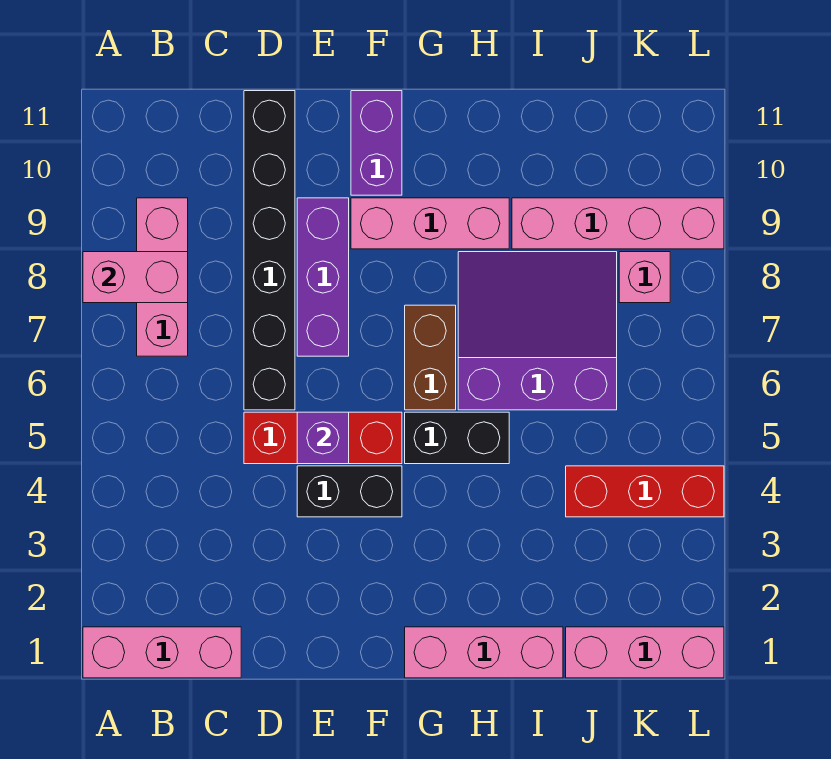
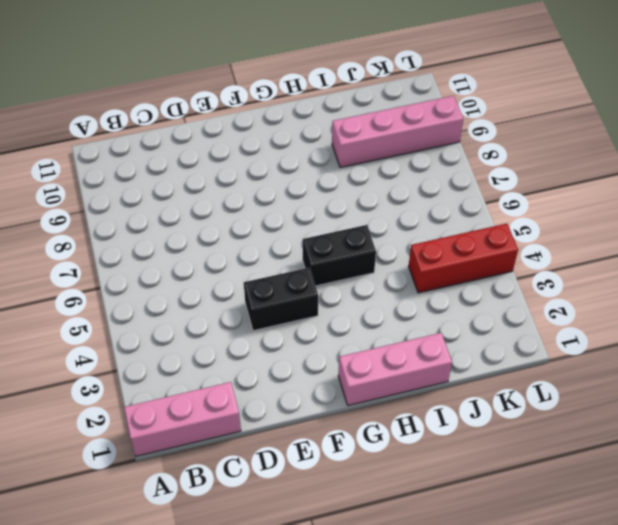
none -> pink brick B7:B9 level 1
none -> red brick D5:F5 level 1
none -> black brick D6:D11 level 1

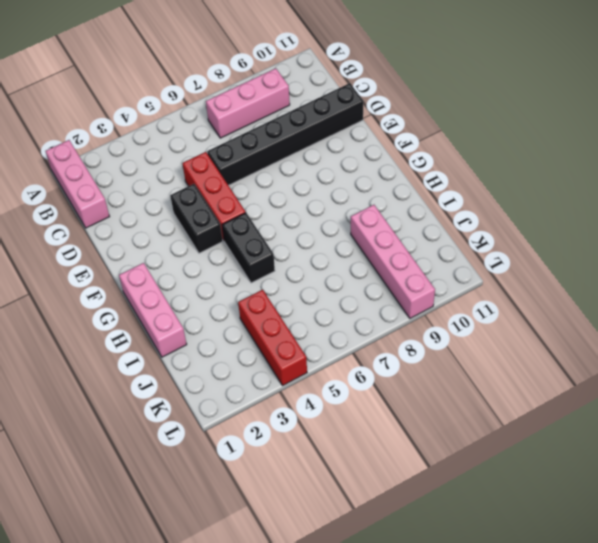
none -> purple brick E7:E9 level 1
none -> pink brick F9:H9 level 1
none -> purple brick F10:F11 level 1

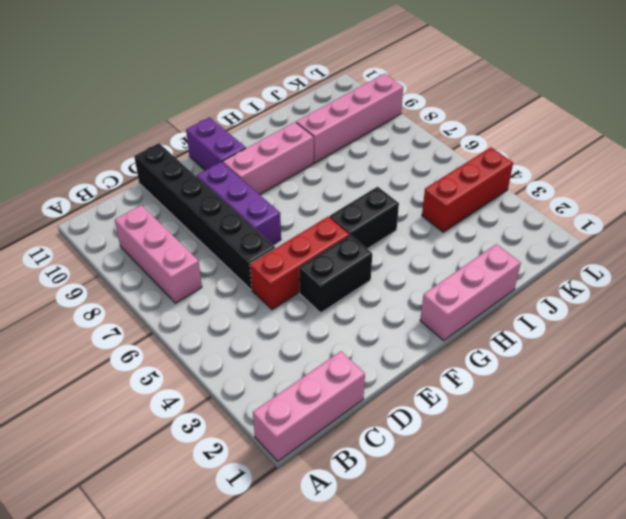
none -> brown brick G6:G7 level 1
none -> purple slope H6:J8 level 1 top 6
none -> pink brick J1:L1 level 1

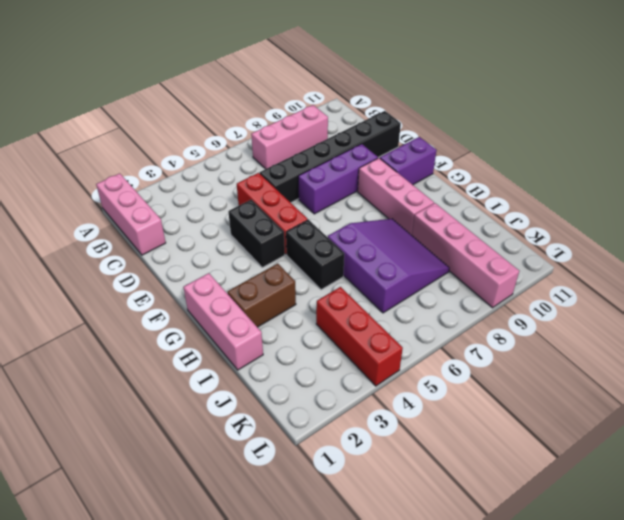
brown brick H2:H3 level 1 -> brown brick G6:G7 level 1
none -> pink brick J1:L1 level 1
none -> pink brick K8 level 1
none -> pink brick A8:B8 level 2

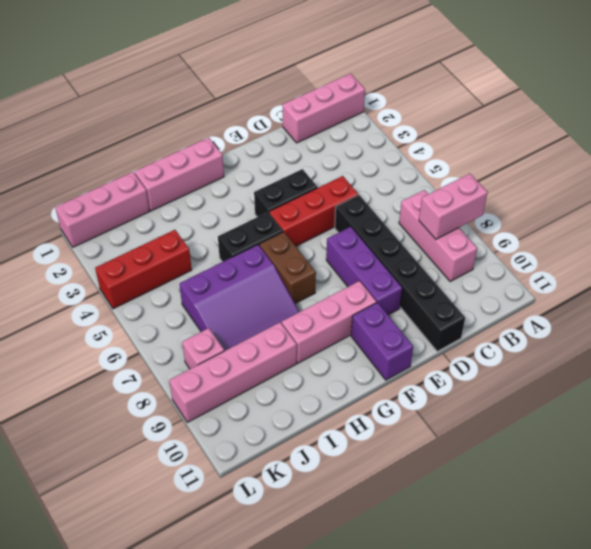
none -> purple brick E5 level 2

